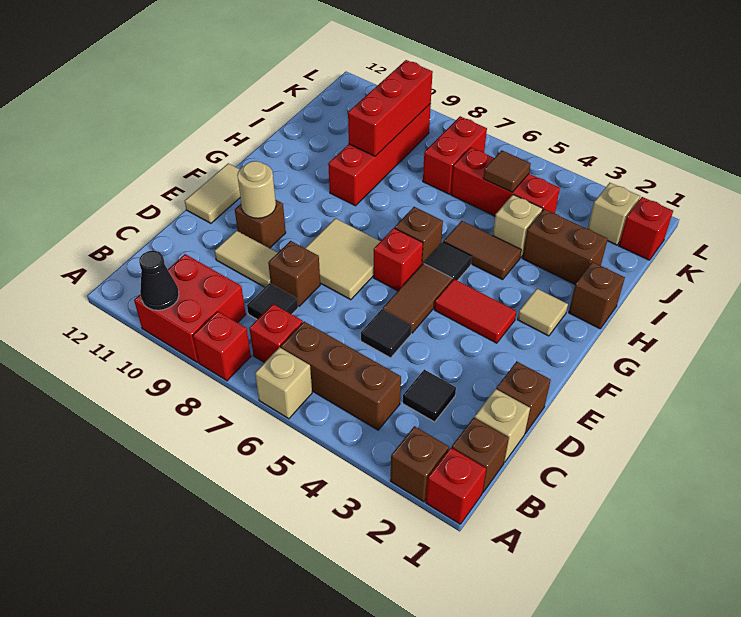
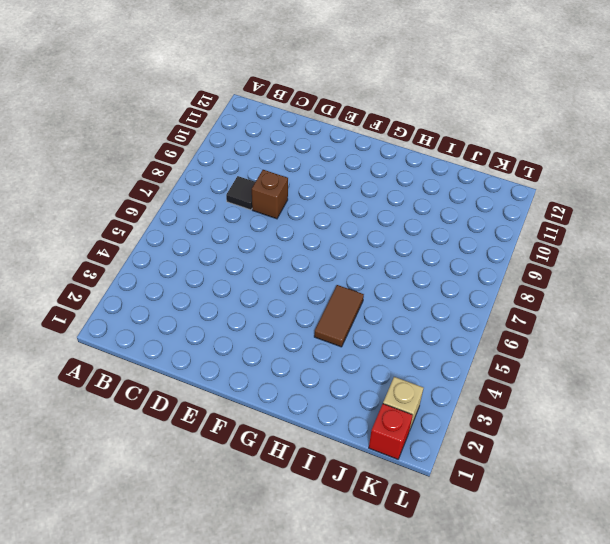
none -> red brick A1 level 1
none -> brown brick A2 level 1
none -> tan brick A6 level 1
none -> red brick A8 level 1

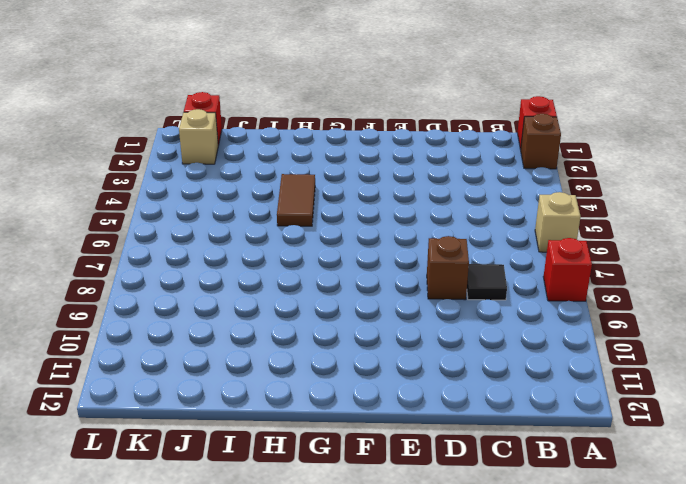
none -> red brick A9:B10 level 1
none -> brown brick B1 level 1
none -> brown brick B4:B6 level 1
none -> red brick B7 level 1

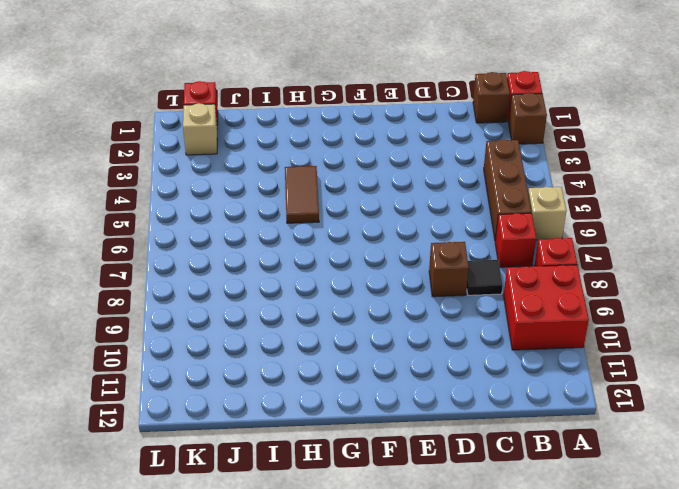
none -> tan brick C1 level 1
none -> black tile C3 level 1
none -> brown brick D1 level 1
none -> black tile D5 level 1

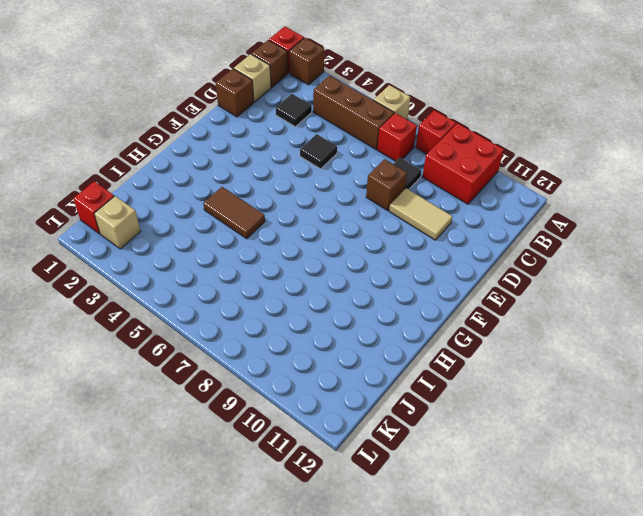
none -> brown tile E5:F5 level 1
none -> tan tile E7:F8 level 1
none -> brown brick E10 level 1
none -> tan tile E12:F12 level 1

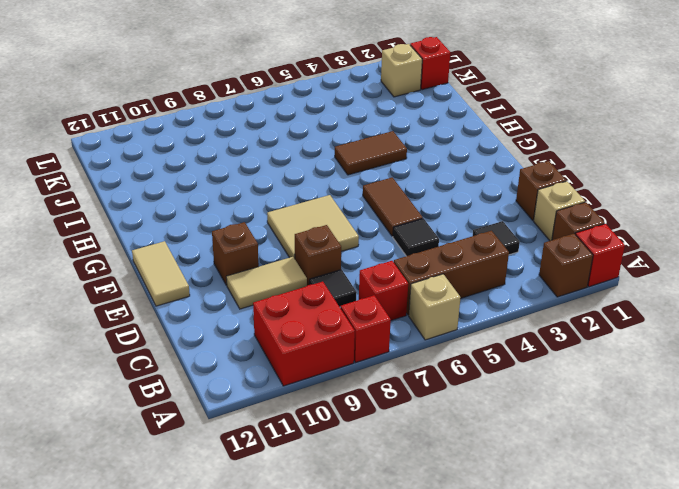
none -> red tile F3:F4 level 1
none -> red brick F6 level 1
none -> tan tile G2 level 1
none -> black tile G5 level 1

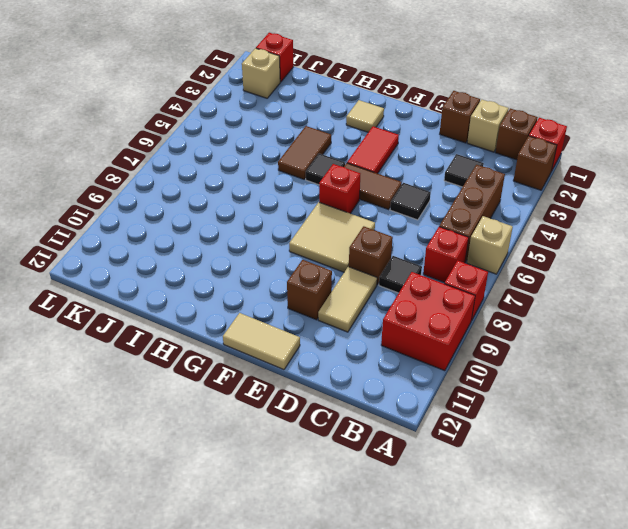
none -> brown brick G6 level 1
none -> brown brick H1 level 1
none -> red brick H9:K9 level 1
none -> brown brick I2:I3 level 1

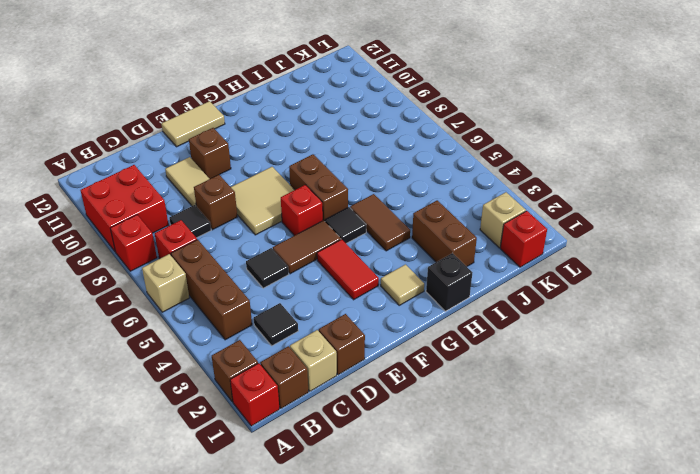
brown brick G6:G7 level 1 -> brown brick G6 level 1
black brick H1 level 1 -> brown brick H1 level 1
none -> red brick H9:K9 level 1
none -> tan brick I4 level 1
none -> red brick J4:J6 level 1
none -> red brick J7:K7 level 1

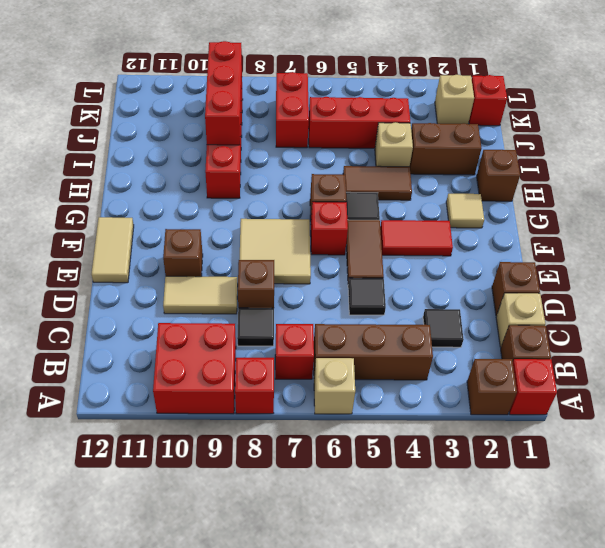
none -> black cone A10 level 2
none -> tan round brick E10 level 2
none -> brown tile J5 level 2

